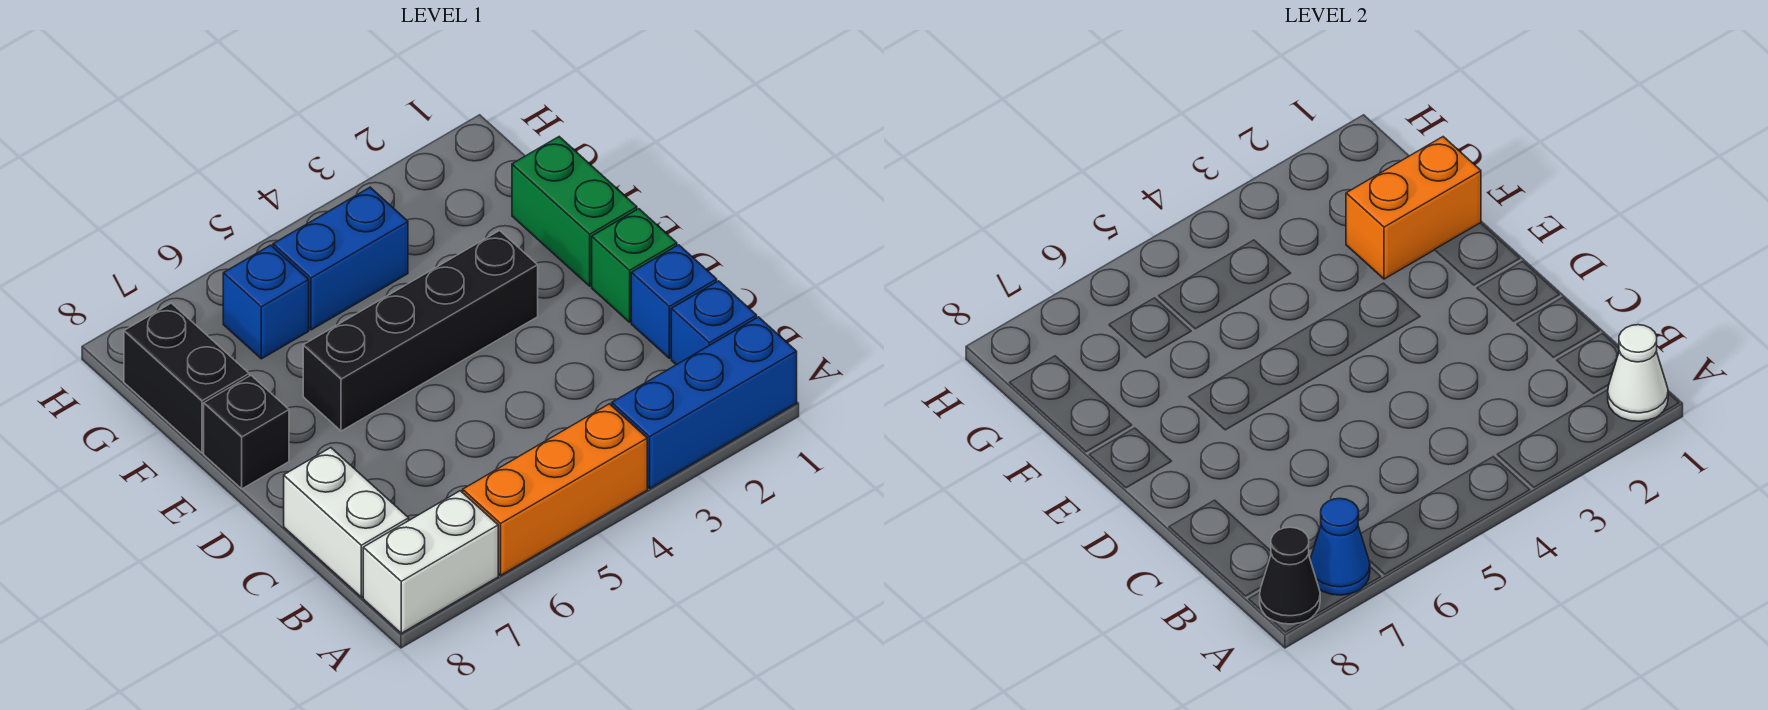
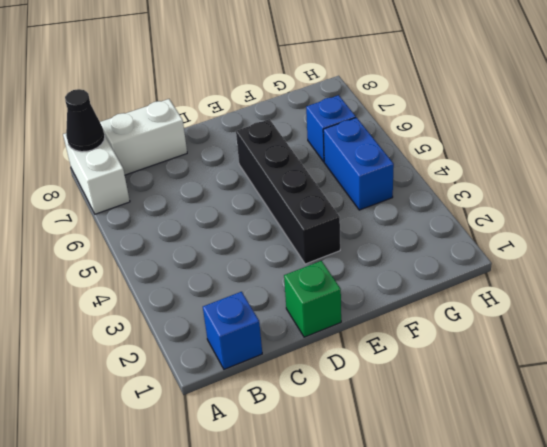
none -> blue brick A1:A3 level 1
none -> orange brick A4:A6 level 1
none -> blue brick C1 level 1

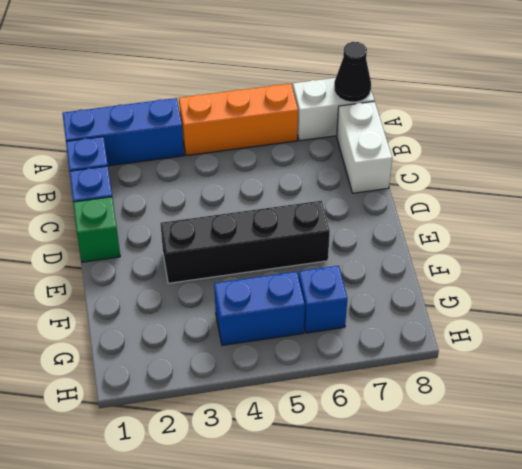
none -> green brick E1:F1 level 1
none -> black brick E8 level 1
none -> black brick F8:G8 level 1

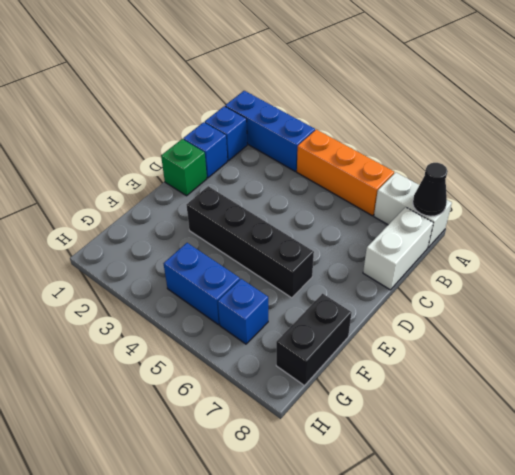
none -> green brick E1:F1 level 1
none -> black brick E8 level 1
none -> white cone A1 level 2

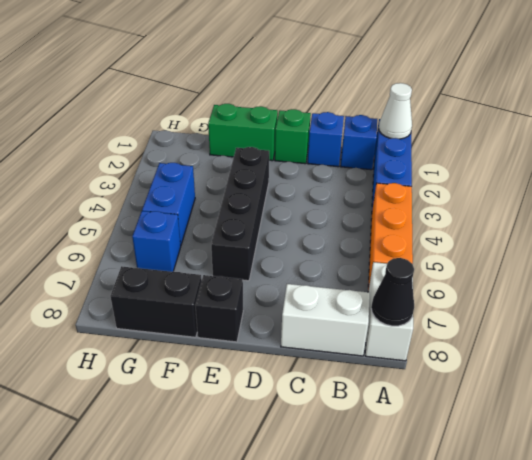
none -> blue cone A7 level 2
none -> orange brick F1:F2 level 2

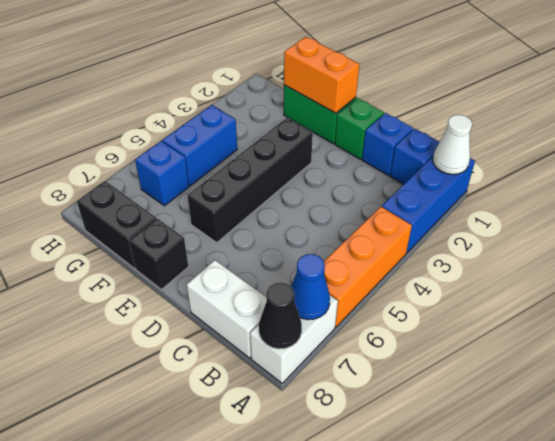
orange brick E1:F1 level 2 -> orange brick F1:F2 level 2

